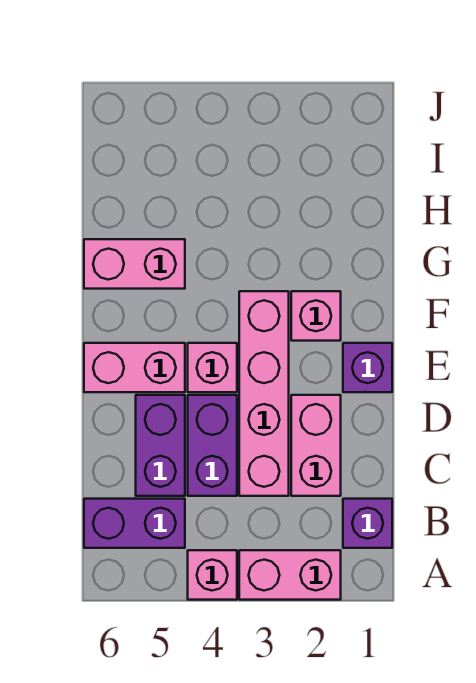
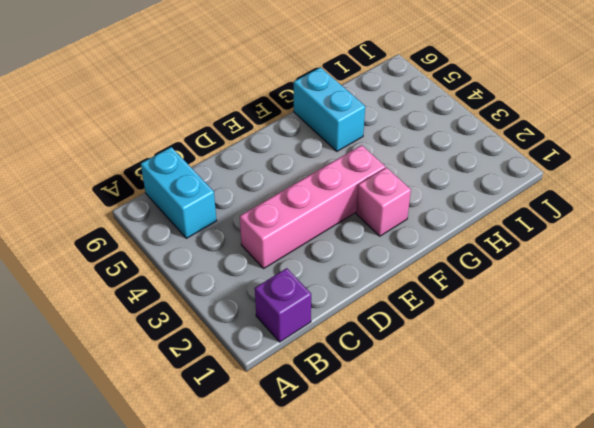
cyan brick B5:B6 level 1 -> purple brick B5:B6 level 1
cyan brick G5:G6 level 1 -> pink brick G5:G6 level 1
none -> pink brick A2:A3 level 1
none -> pink brick A4 level 1
none -> pink brick C2:D2 level 1

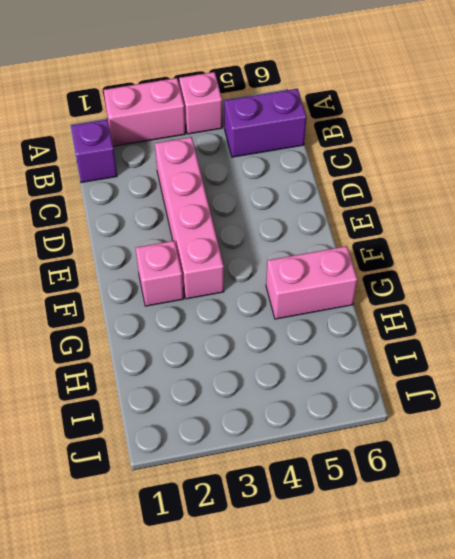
none -> pink brick C2:D2 level 1
none -> purple brick C4:D4 level 1
none -> purple brick C5:D5 level 1

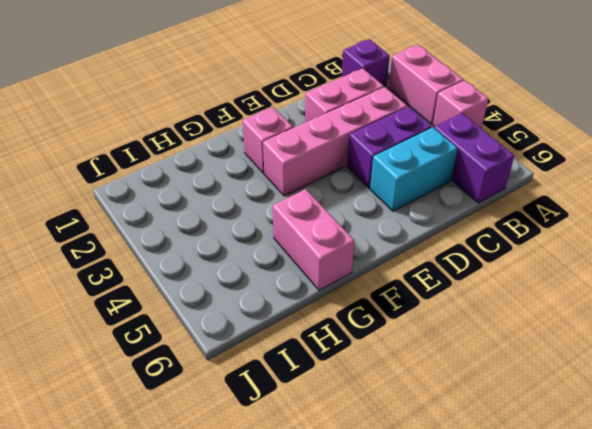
cyan brick C5:D5 level 1 -> purple brick C5:D5 level 1
none -> purple brick E1 level 1
none -> pink brick E4 level 1
none -> pink brick E5:E6 level 1

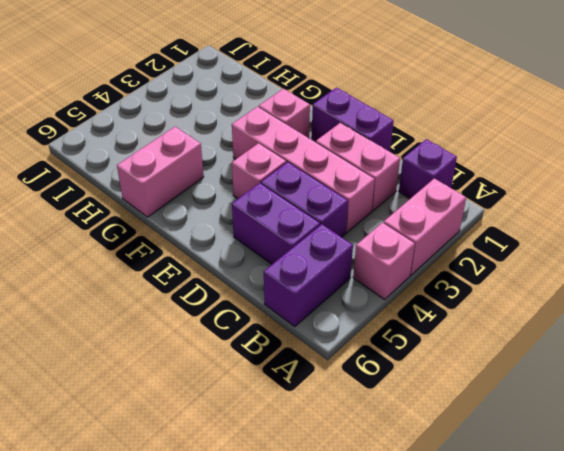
purple brick D1:E1 level 1 -> purple brick E1 level 1
none -> pink brick E5:E6 level 1

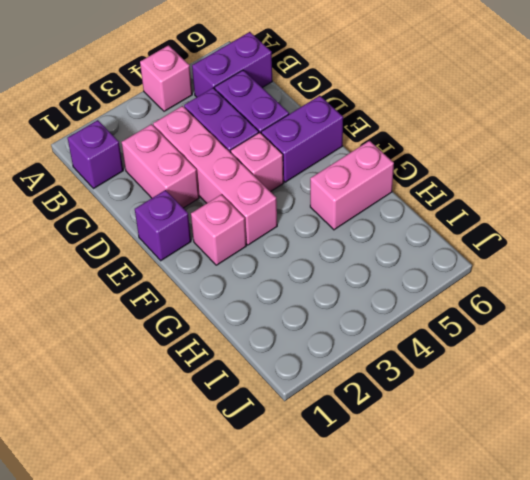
purple brick E5:E6 level 1 -> pink brick E5:E6 level 1
none -> pink brick A2:A3 level 1

